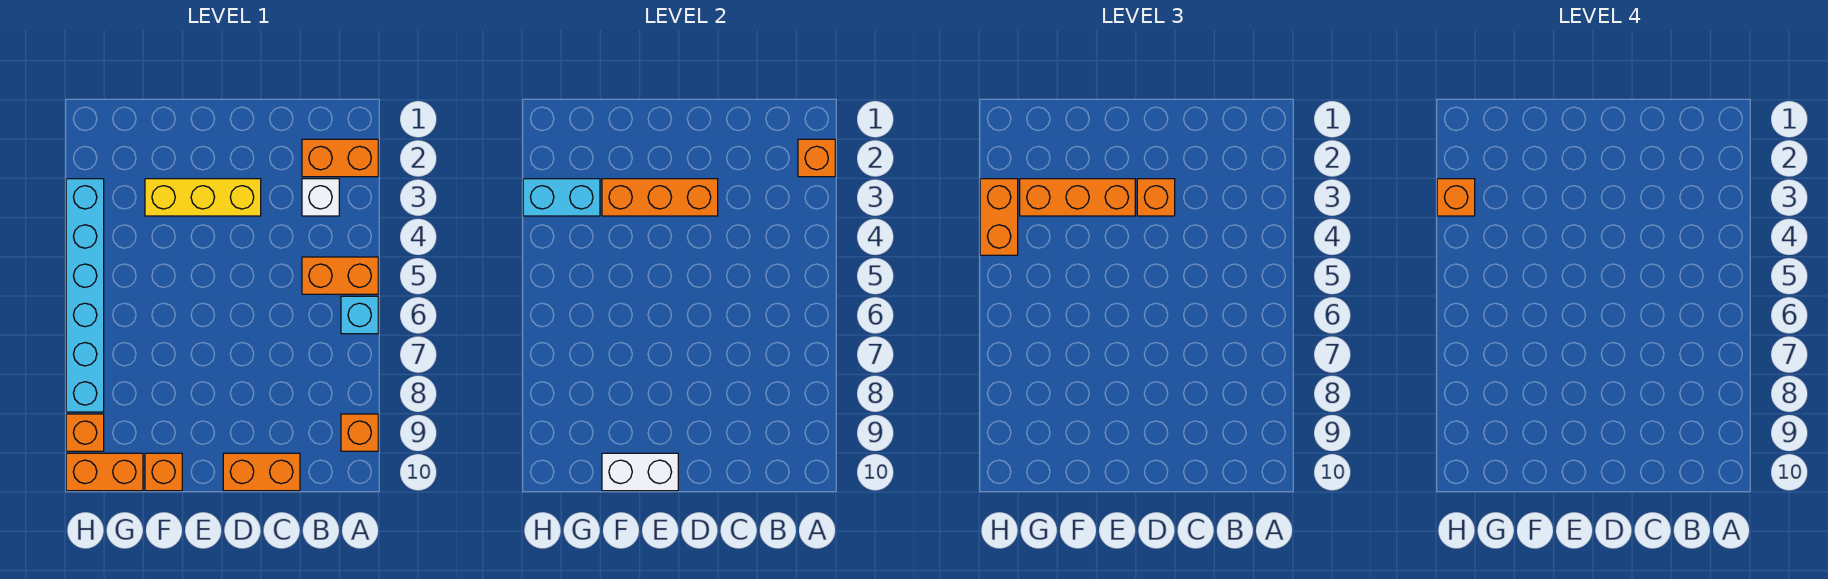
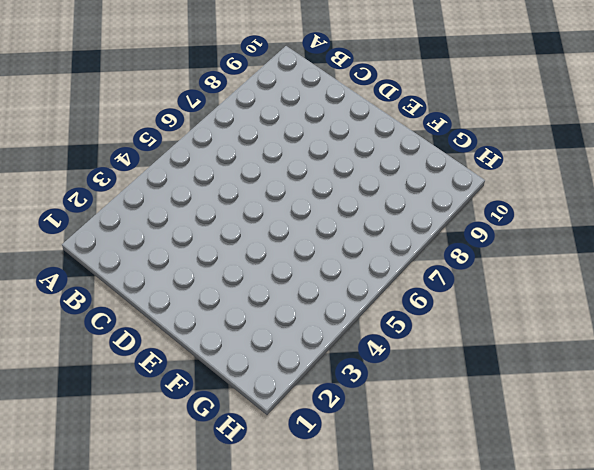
none -> orange brick A2:B2 level 1
none -> orange brick A5:B5 level 1
none -> cyan brick A6 level 1

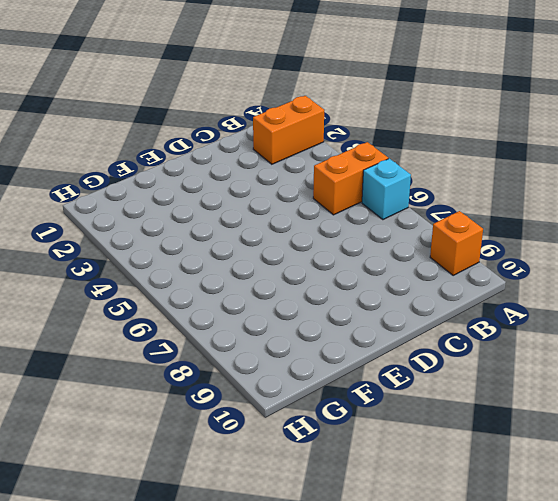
none -> white brick B3 level 1
none -> orange brick C10:D10 level 1
none -> yellow brick D3:F3 level 1

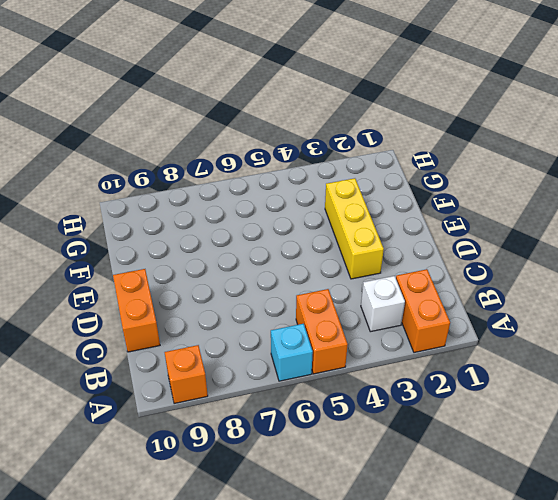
none -> orange brick F10 level 1
none -> orange brick G10:H10 level 1
none -> cyan brick H3:H8 level 1

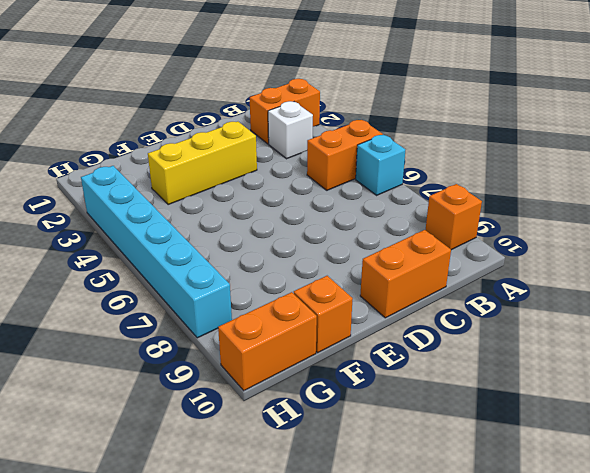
none -> orange brick H9 level 1
none -> orange brick A2 level 2
none -> orange brick D3:F3 level 2

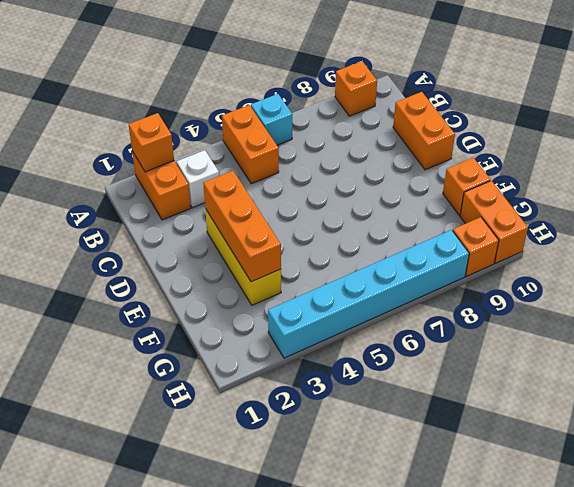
none -> white brick E10:F10 level 2
none -> cyan brick G3:H3 level 2
none -> orange brick D3 level 3

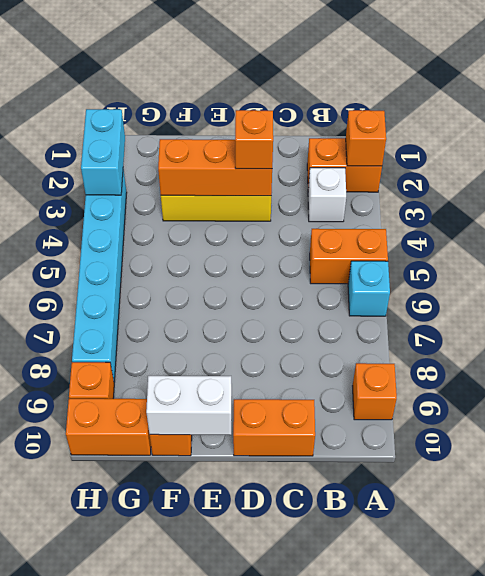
cyan brick H2:H3 level 2 -> cyan brick G3:H3 level 2
none -> orange brick E3:G3 level 3
none -> orange brick H3:H4 level 3
none -> orange brick H3 level 4

